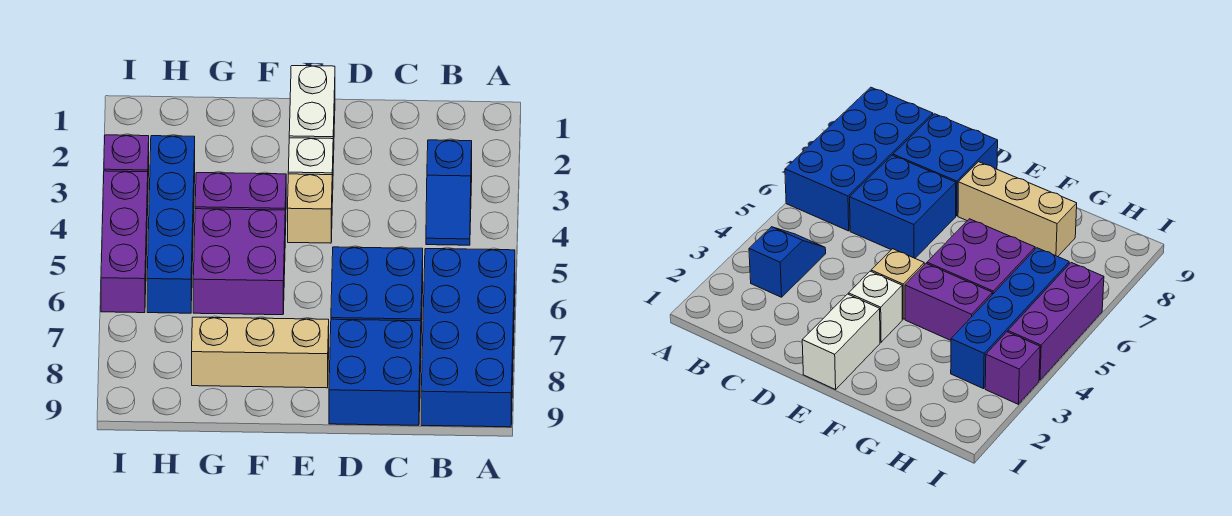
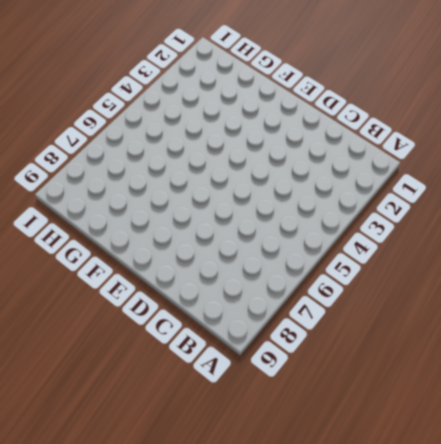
none -> blue brick A6:B9 level 1
none -> blue slope B3:B4 level 1 top 3
none -> blue brick C6:D7 level 1

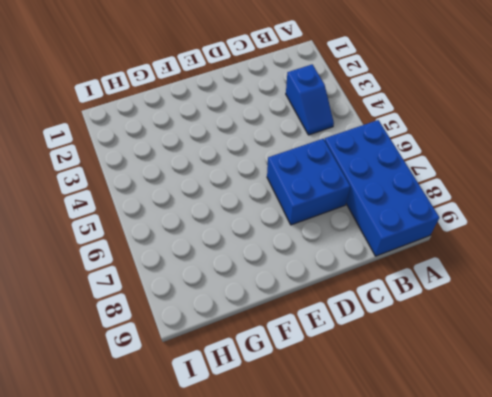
none -> blue brick C8:D9 level 1
none -> white brick E1:E2 level 1
none -> white brick E3 level 1

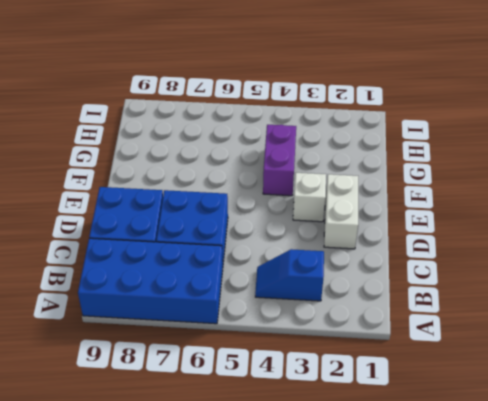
white brick D2:E2 level 1 -> white brick E1:E2 level 1
none -> tan brick E4 level 1
none -> tan brick E8:G8 level 1
none -> purple brick F5:G6 level 1

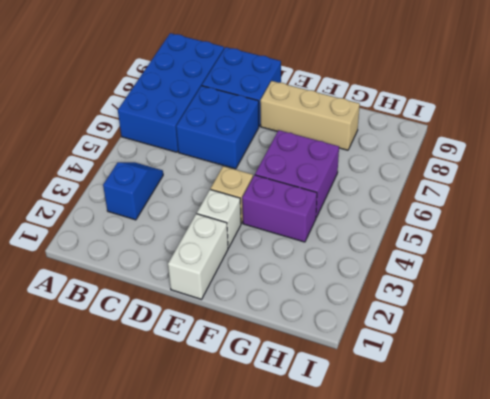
none -> blue brick H3:H6 level 1
none -> purple brick I3 level 1
none -> purple brick I4:I6 level 1

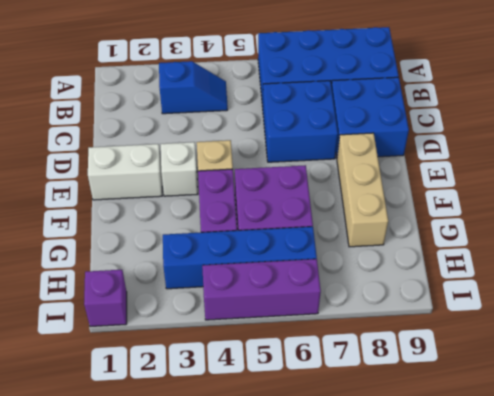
purple brick I1 level 1 -> purple brick I3 level 1

